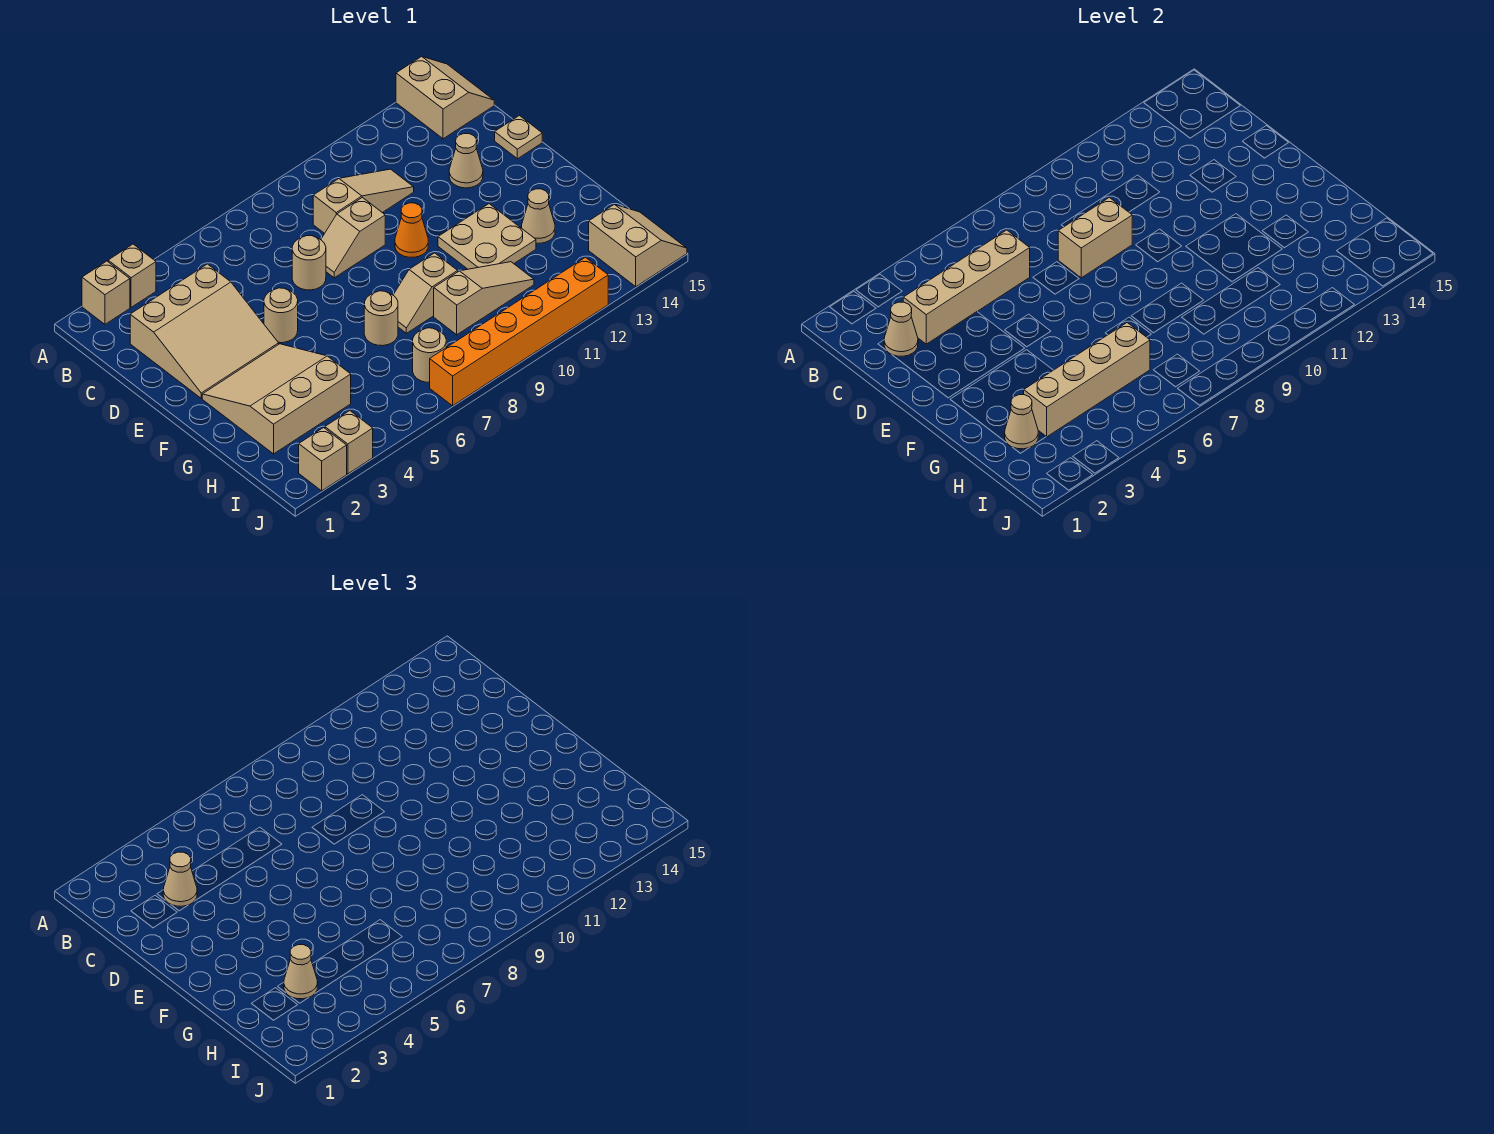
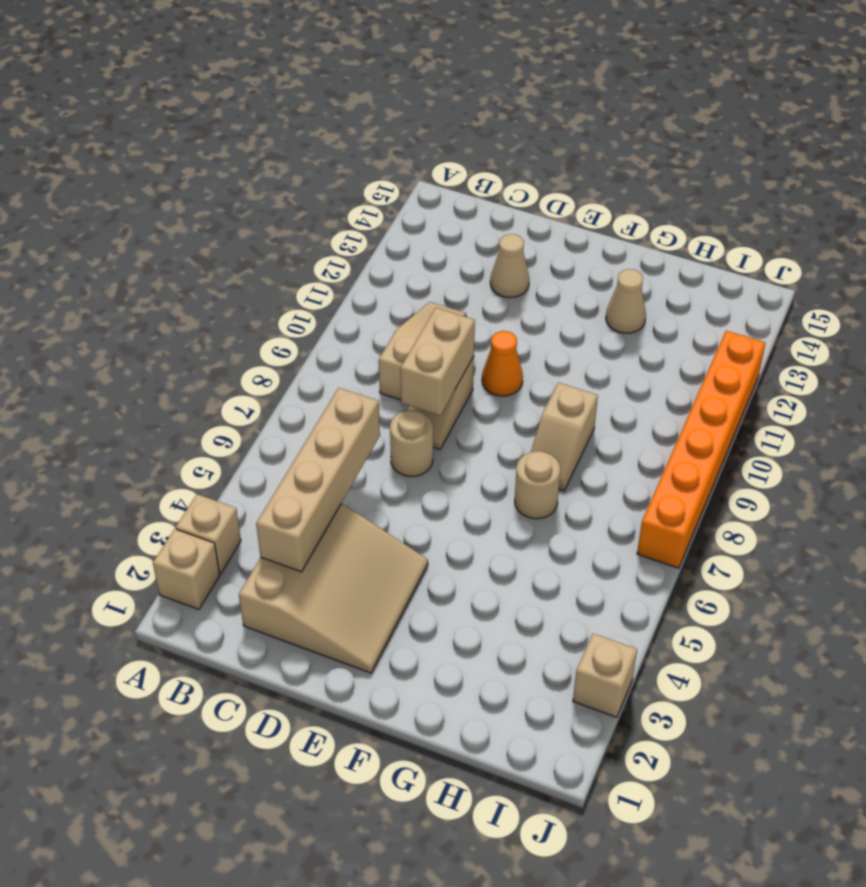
none -> tan slope A14:B15 level 1 top 14
none -> tan plate D15 level 1
none -> tan round brick E5 level 1

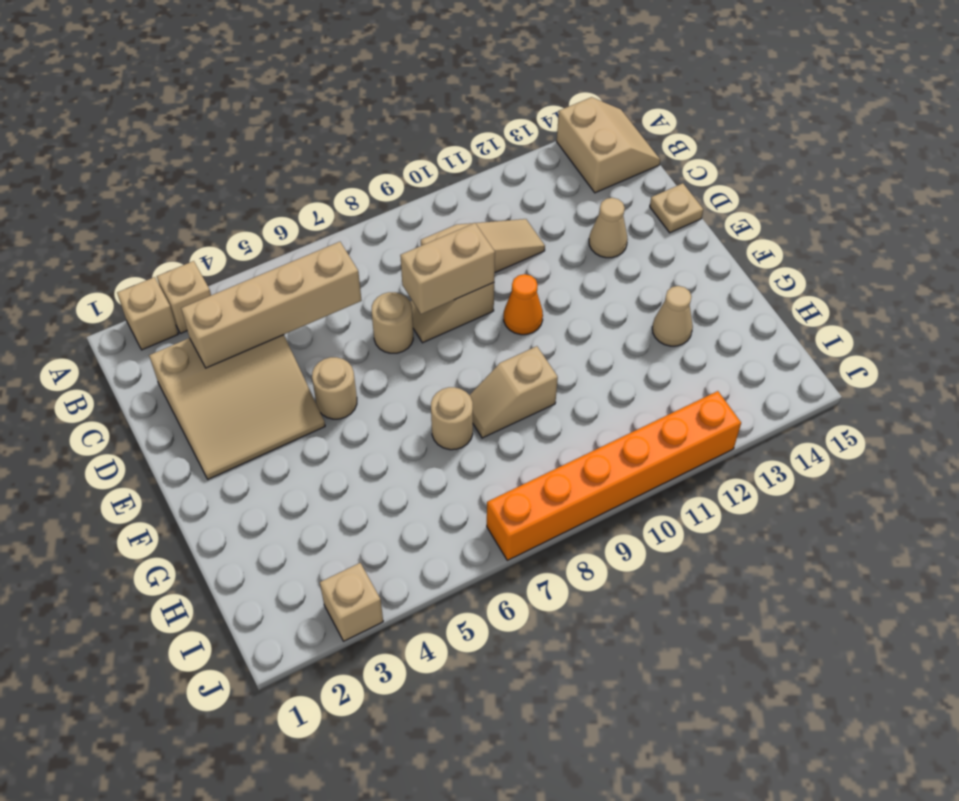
none -> tan slope F2:H4 level 1 top H
none -> tan plate F11:G12 level 1
none -> tan slope H9:H11 level 1 top 9

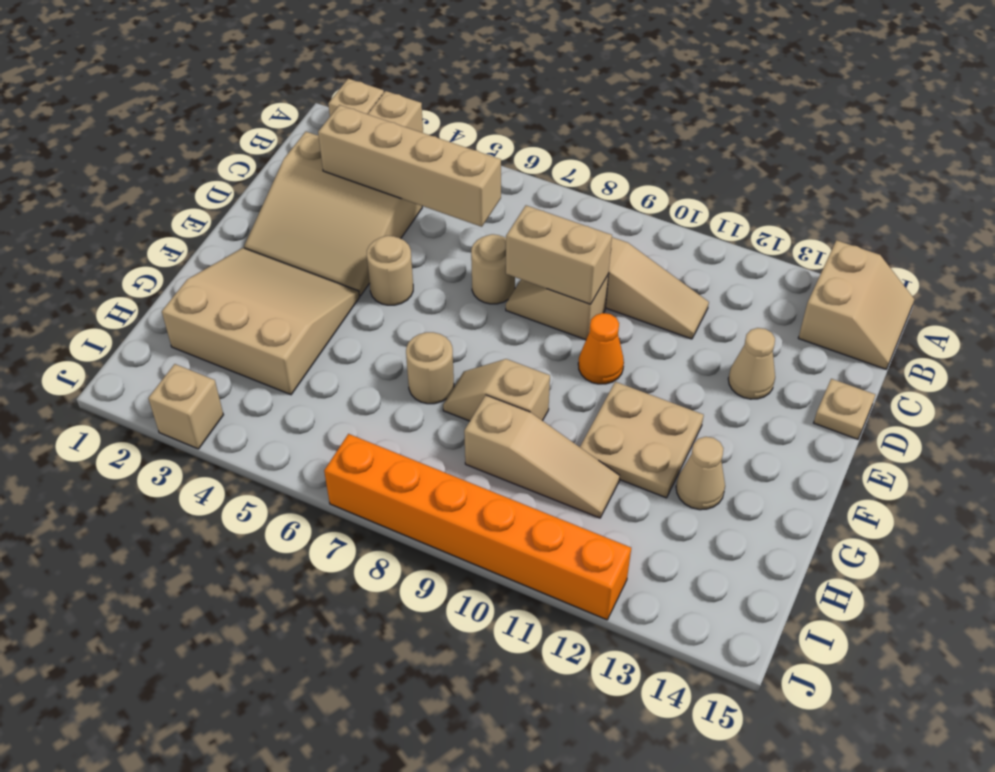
none -> tan round brick I7 level 1
none -> tan slope I14:J15 level 1 top 14
none -> tan brick J2 level 1

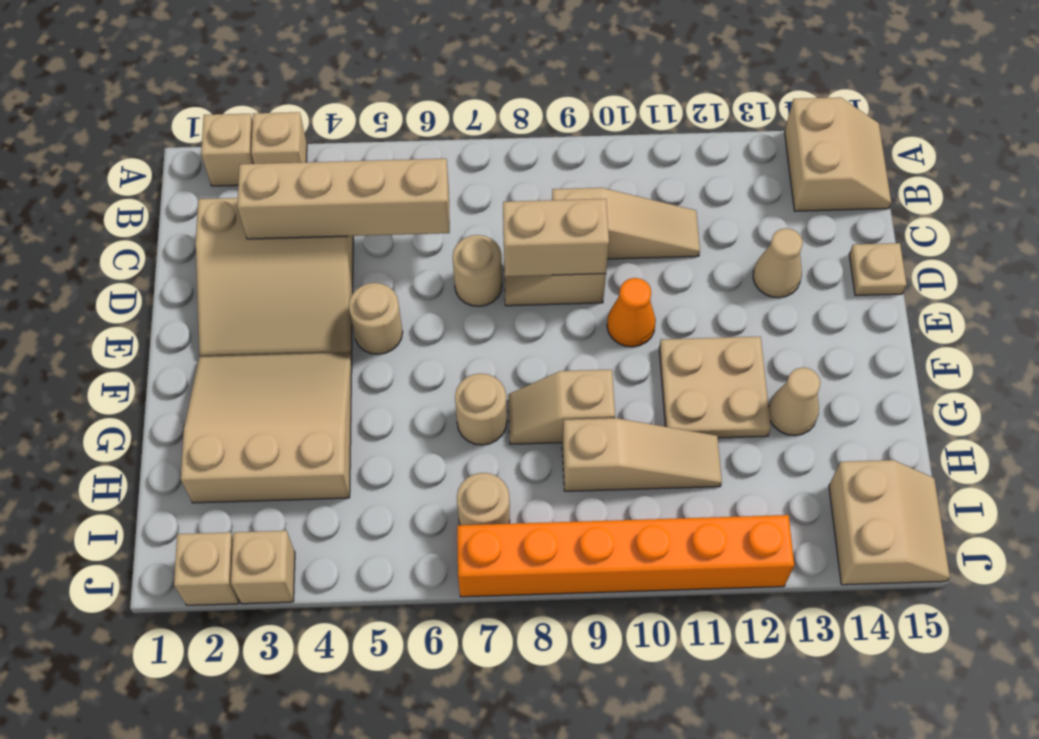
none -> tan cone C2 level 2
none -> tan cone H2 level 2
none -> tan brick H3:H6 level 2

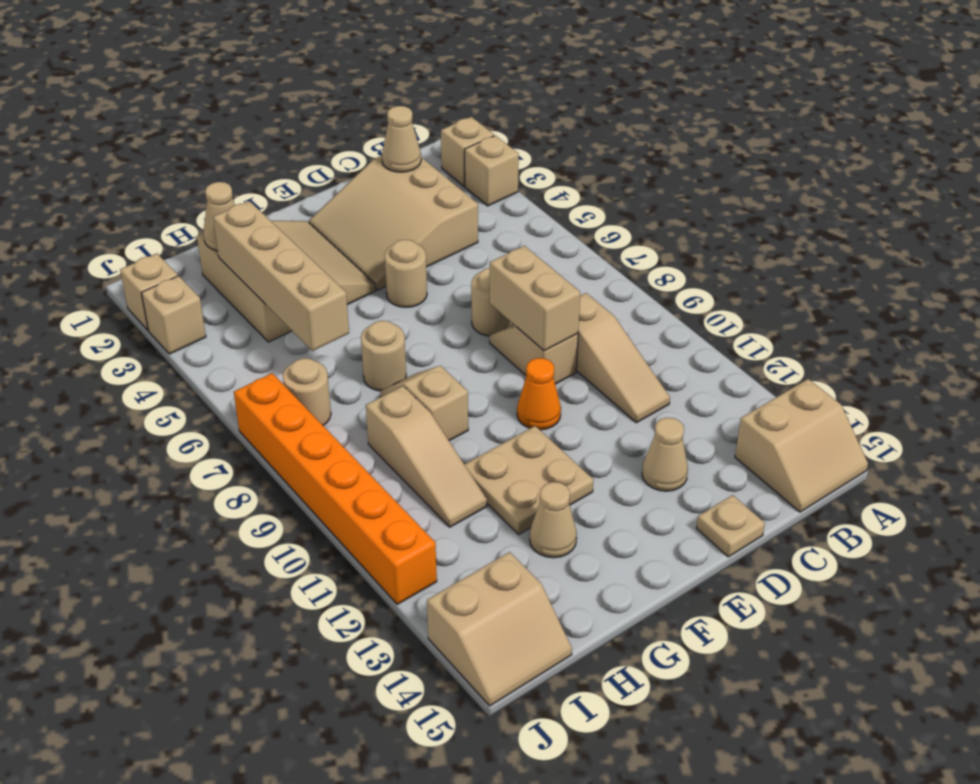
none -> tan brick C3:C6 level 2
none -> tan cone C3 level 3
none -> tan cone H3 level 3

